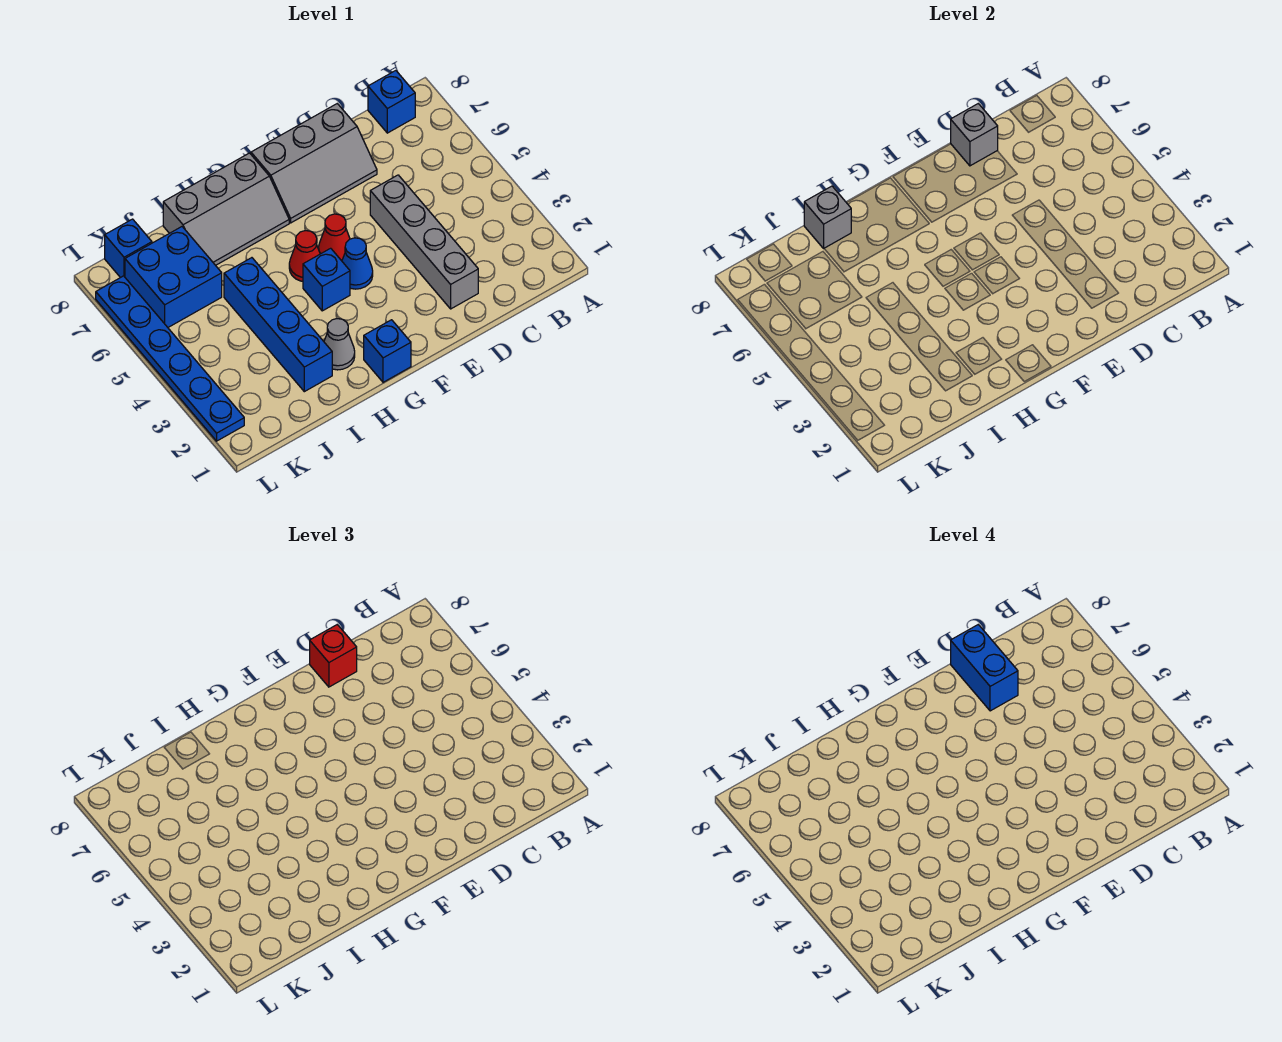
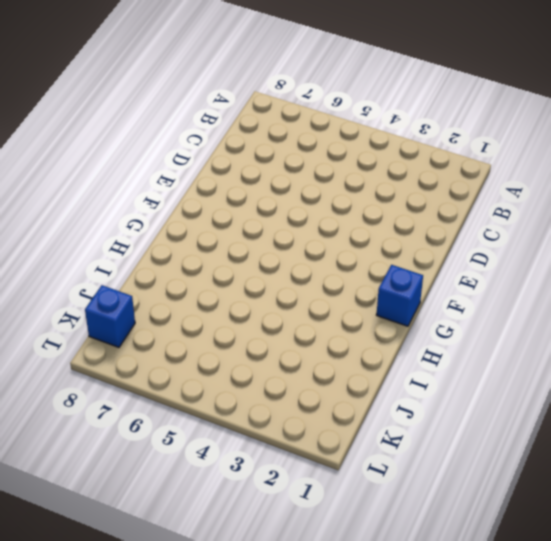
none -> blue brick B8 level 1
none -> grey brick D2:D5 level 1
none -> grey slope D7:F8 level 1 top 8

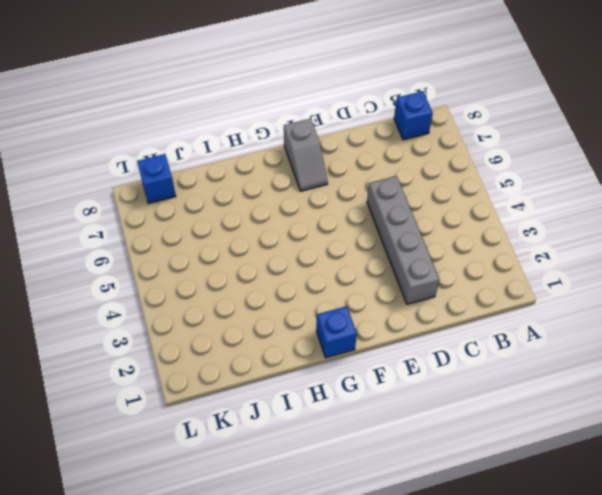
grey slope F7:F8 level 1 top 8 -> grey slope D7:F8 level 1 top 8
none -> blue cone F4 level 1
none -> red cone F5 level 1
none -> blue brick G4 level 1

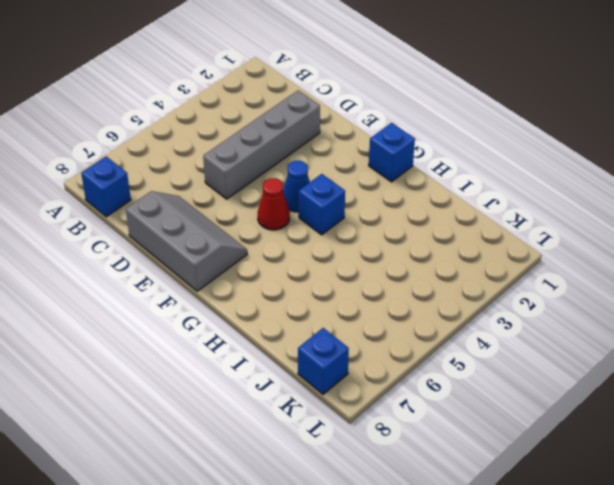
none -> red cone G5 level 1
none -> grey slope G7:I8 level 1 top 8
none -> grey cone H2 level 1

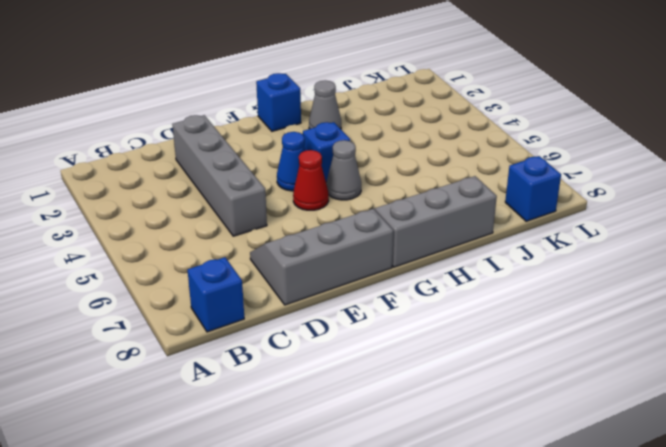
grey cone G5 level 1 -> red cone G5 level 1
none -> blue brick I2:I5 level 1
none -> blue brick J6:K7 level 1
none -> blue plate L2:L7 level 1

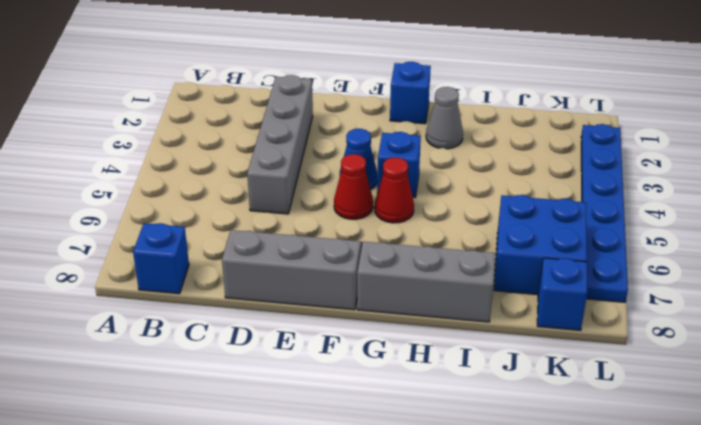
none -> blue brick I2:I5 level 1
none -> grey brick D8 level 2
none -> grey brick I8 level 2

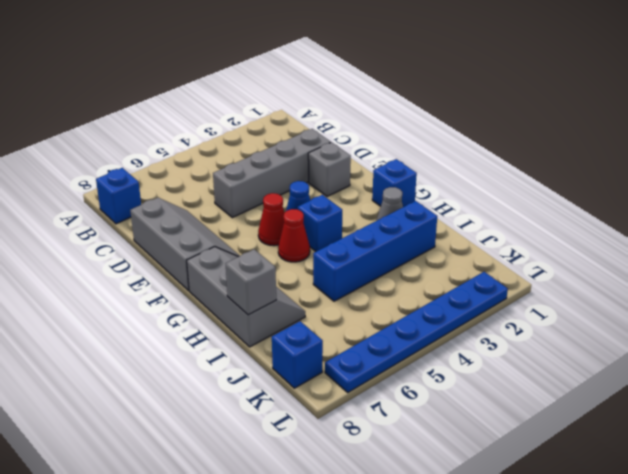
grey brick E2 level 1 -> grey brick D8 level 2
none -> blue brick J6:K7 level 1
none -> red brick D8 level 3
none -> blue brick D7:D8 level 4

